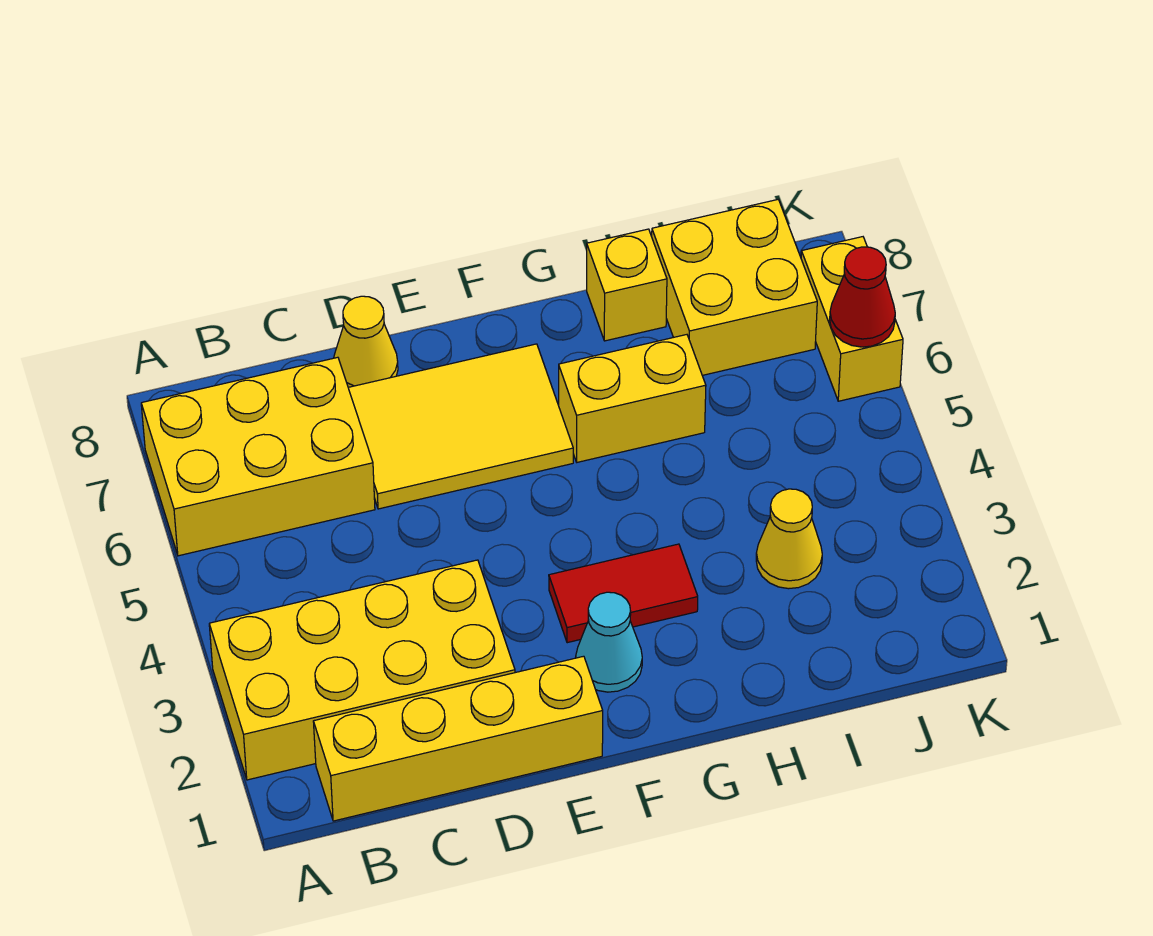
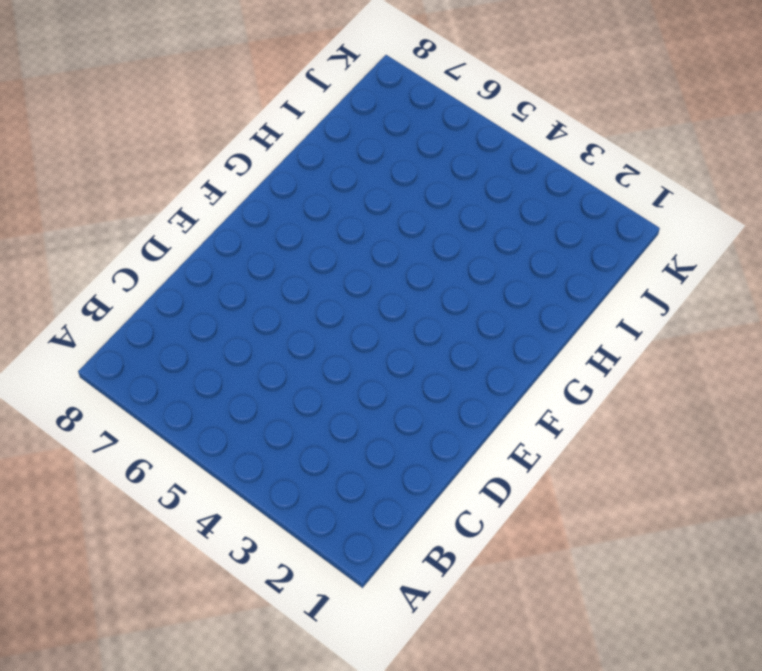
none -> yellow brick A2:D3 level 1
none -> yellow brick A6:C7 level 1
none -> yellow brick B1:E1 level 1

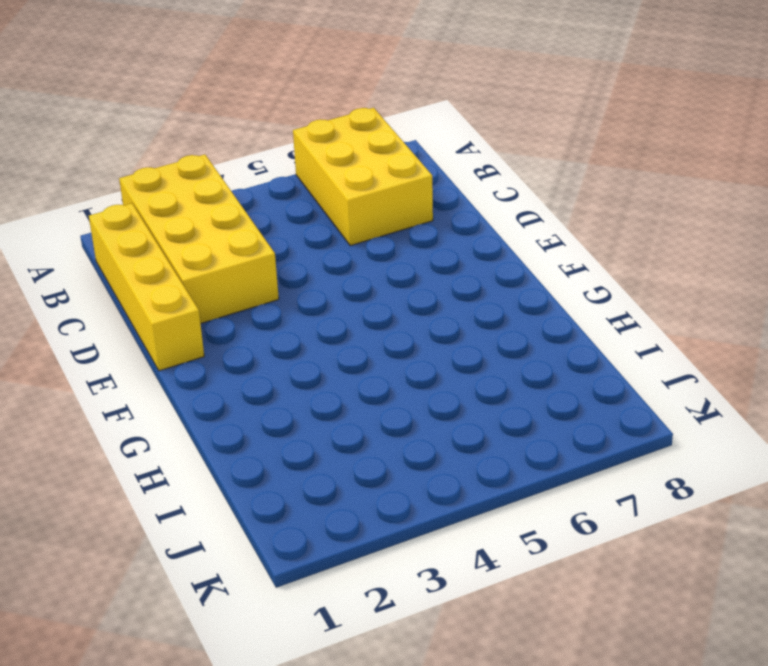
none -> yellow tile D6:F7 level 1
none -> yellow cone D8 level 1
none -> cyan cone F2 level 1

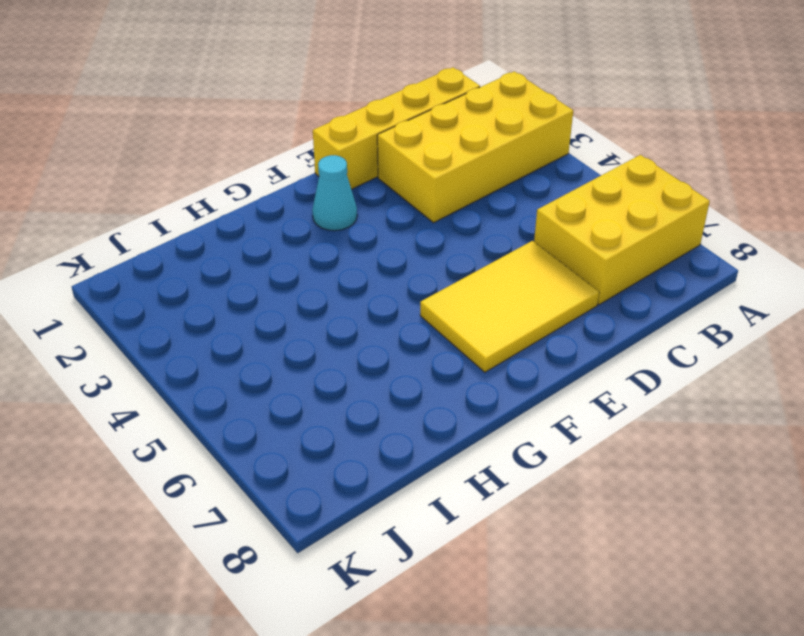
none -> yellow cone D8 level 1
none -> red tile F3:G3 level 1
none -> yellow brick G6:H6 level 1

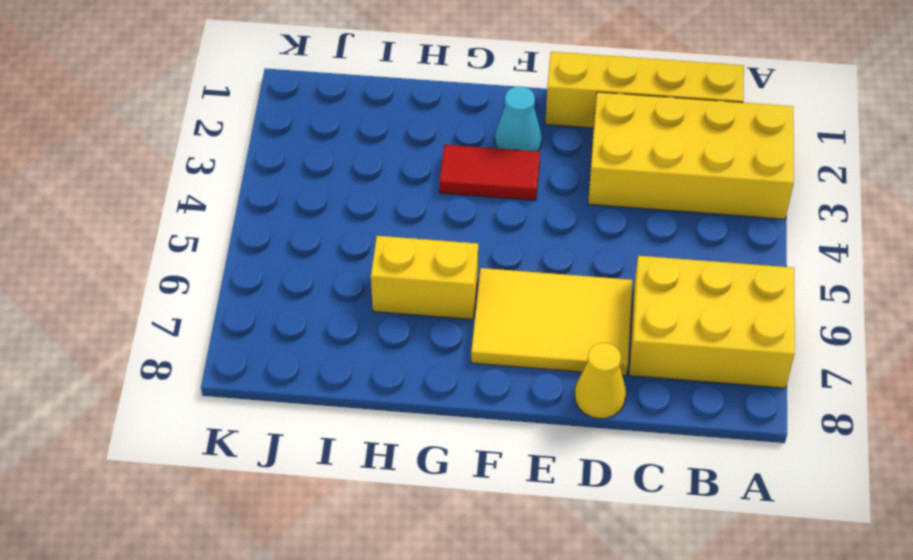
none -> yellow brick H8 level 1
none -> yellow cone I3 level 1
none -> yellow brick I7:J8 level 1

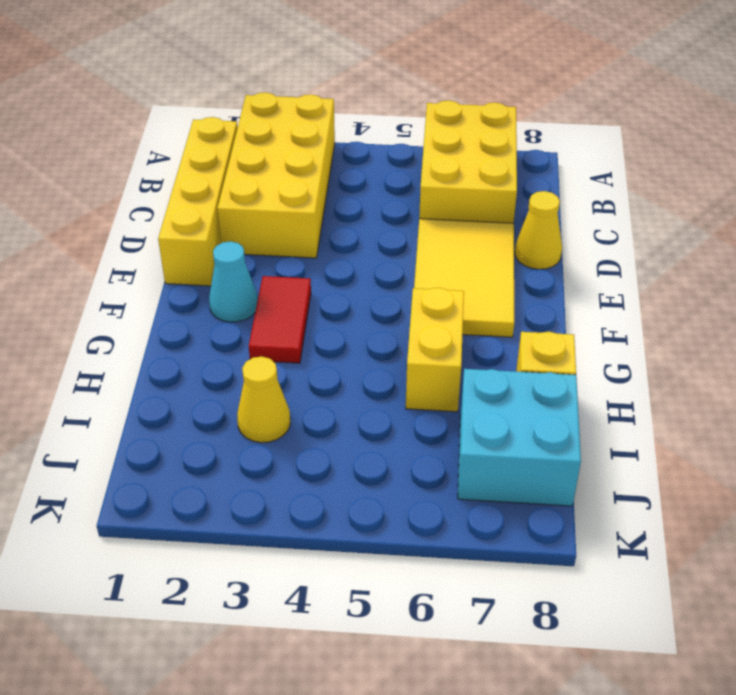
cyan brick I7:J8 level 1 -> yellow brick I7:J8 level 1
none -> yellow brick K6:K7 level 1
none -> red cone K6 level 2

